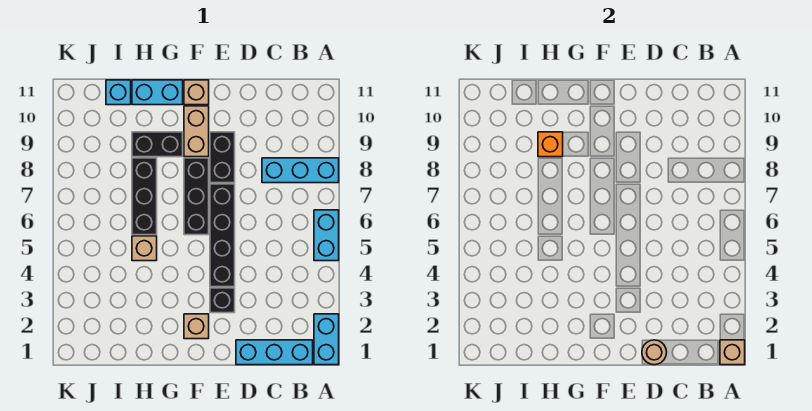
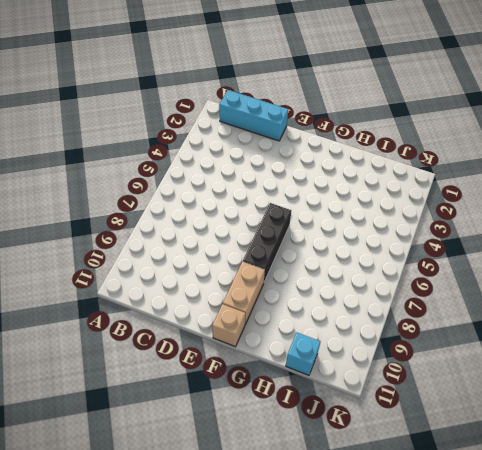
none -> cyan brick A1:A2 level 1
none -> cyan brick A5:A6 level 1
none -> cyan brick A8:C8 level 1

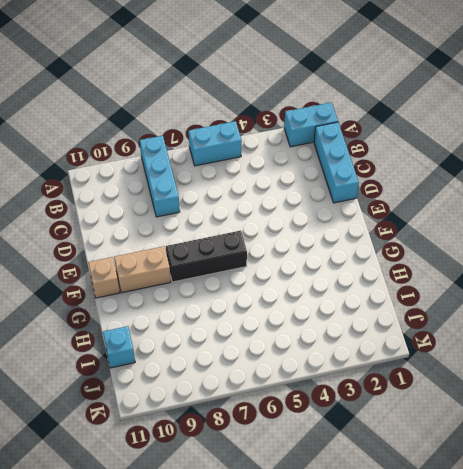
none -> black brick E3 level 1
none -> black brick E4:E7 level 1
none -> black brick E8:E9 level 1

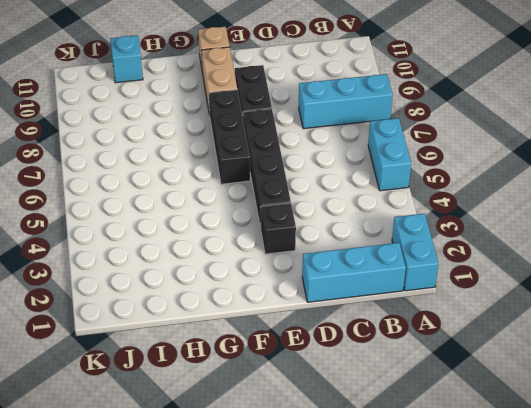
none -> tan brick F2 level 1
none -> black brick G9:H9 level 1
none -> cyan brick G11:H11 level 1

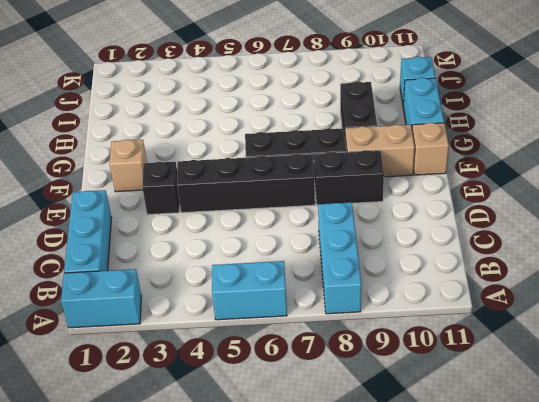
none -> tan brick H5 level 1
none -> black brick H6:H8 level 1
none -> tan brick A1 level 2

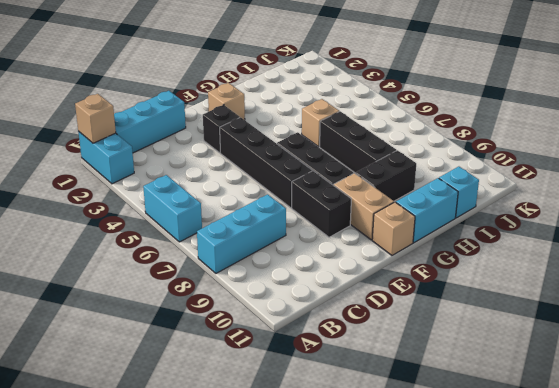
none -> tan round brick D1 level 2
none -> orange brick H9 level 2

